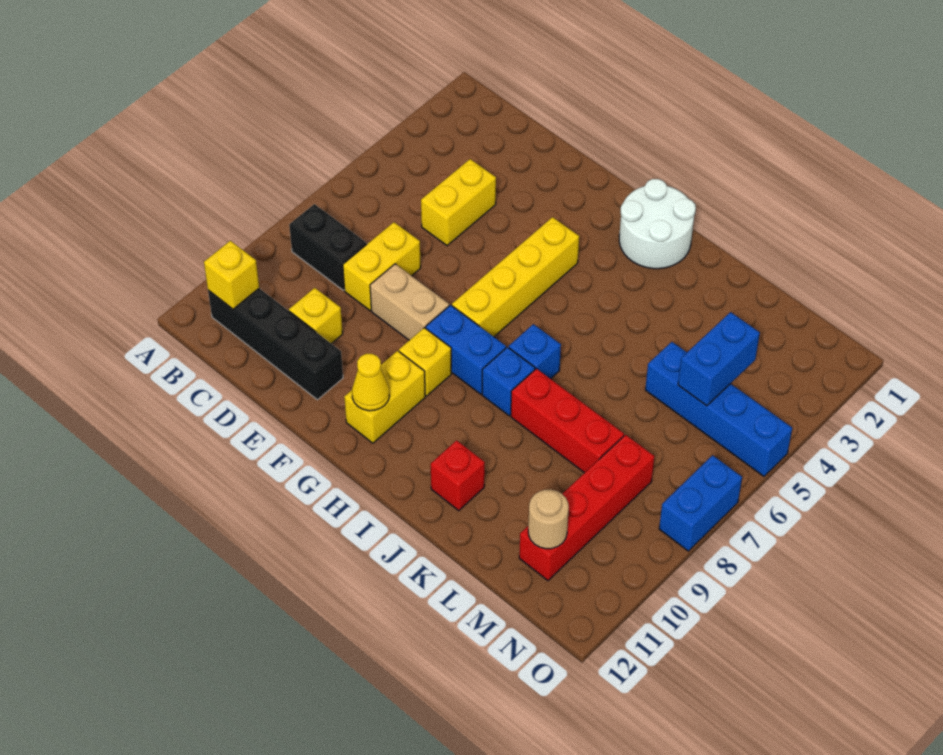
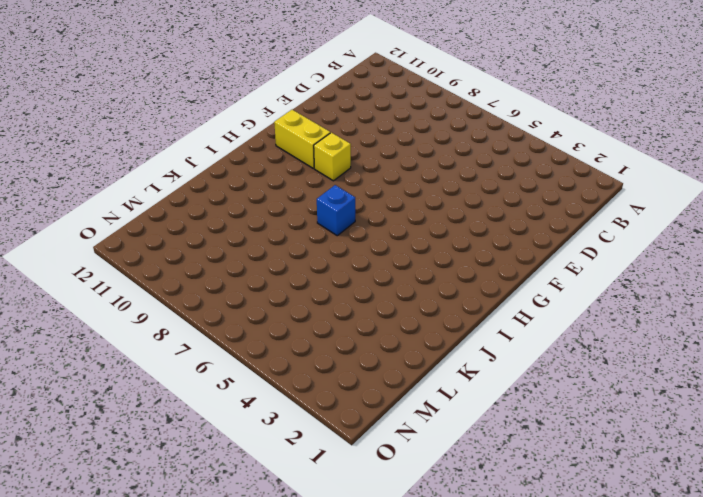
none -> black brick B8:C8 level 1
none -> black brick B11:E11 level 1
none -> yellow brick D4:D5 level 1

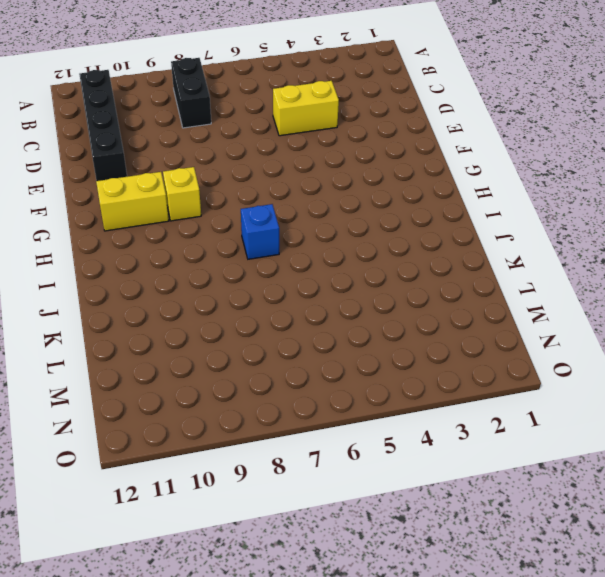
none -> yellow brick D7:D8 level 1
none -> yellow brick D10 level 1
none -> tan brick E8:F8 level 1

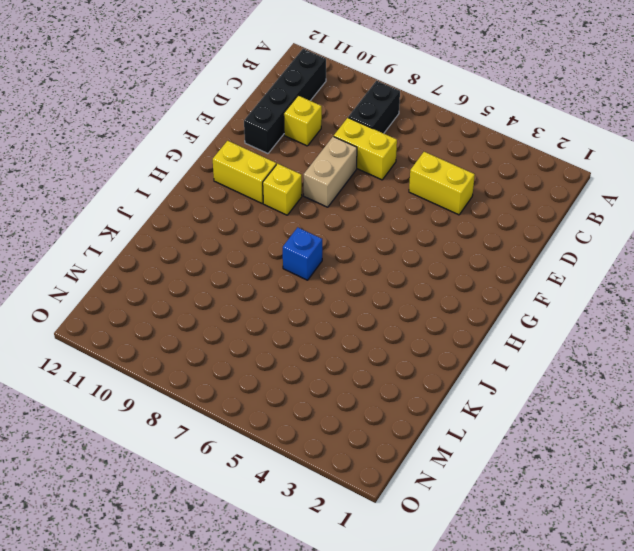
none -> yellow brick G4:G7 level 1
none -> blue brick G8:H8 level 1
none -> white round brick H1:I2 level 1

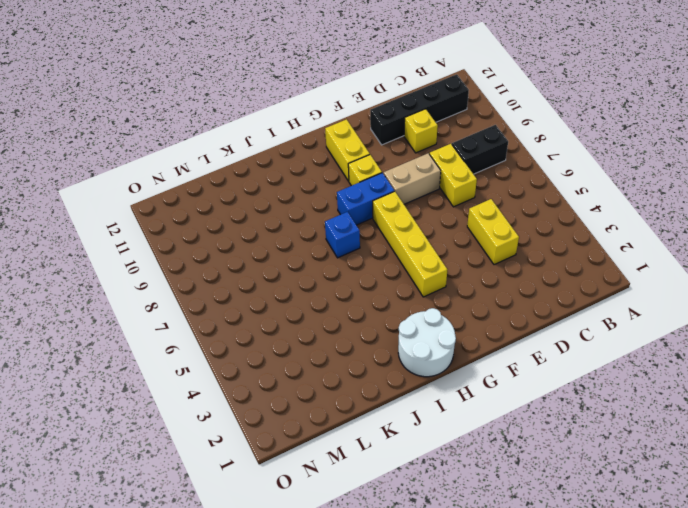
none -> blue brick I8 level 1
none -> red brick J8:L8 level 1
none -> red brick J11 level 1

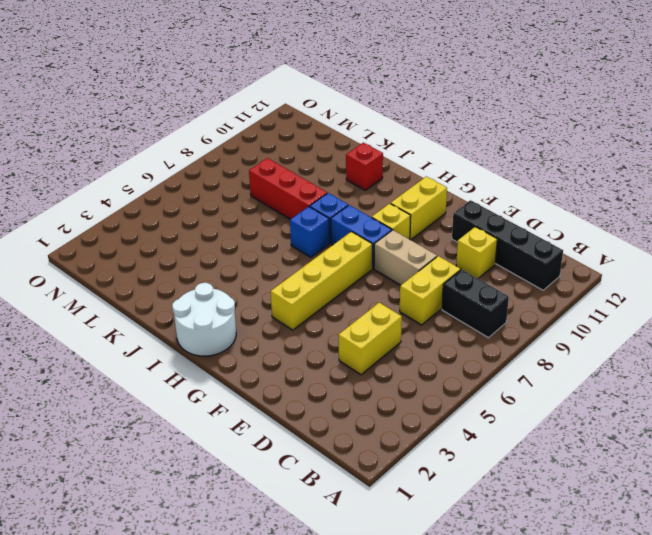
none -> blue brick L5:O5 level 1
none -> red brick M8:M11 level 1
none -> blue brick O7:O8 level 1

